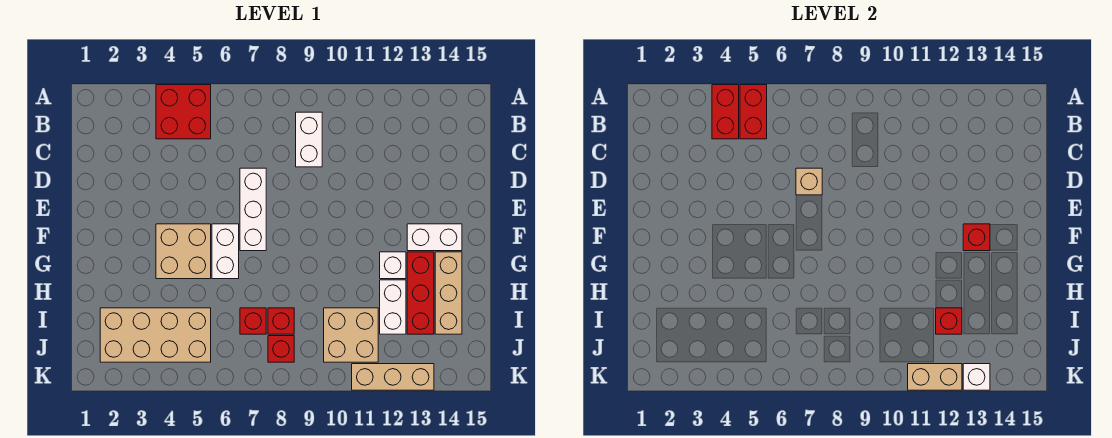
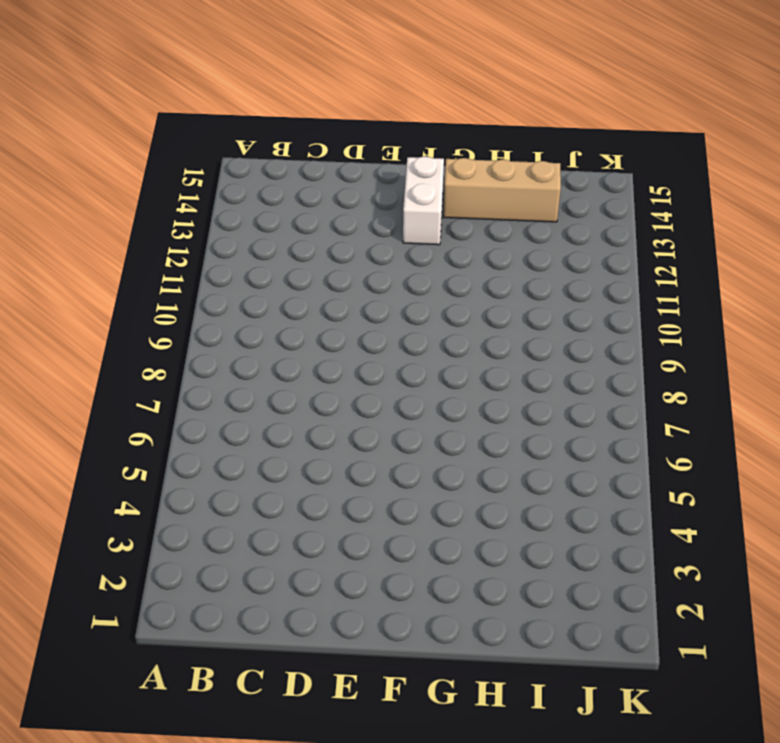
none -> red brick A4:B5 level 1
none -> white brick B9:C9 level 1
none -> white brick D7:F7 level 1

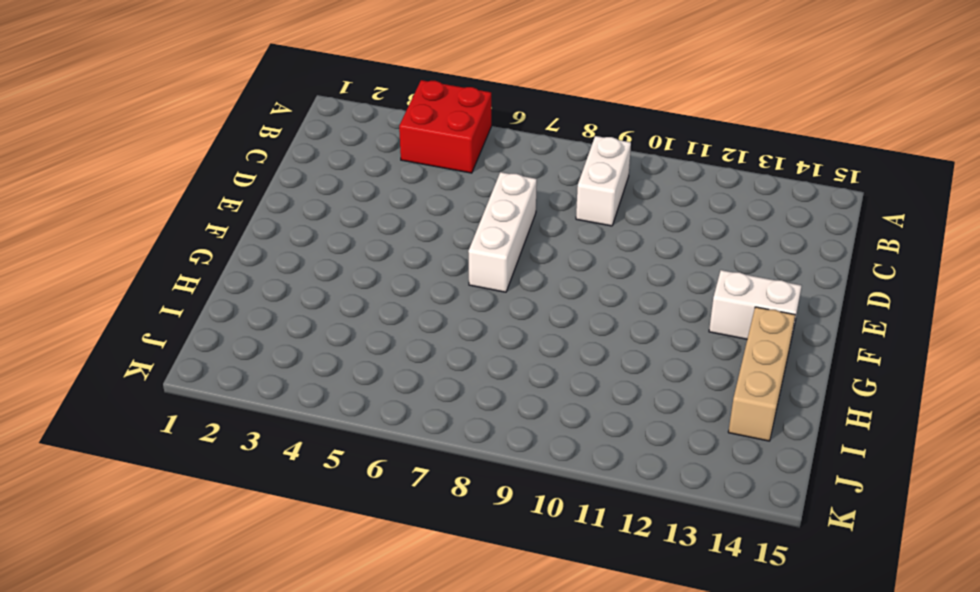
none -> tan brick F4:G5 level 1
none -> white brick F6:G6 level 1
none -> white brick G12 level 1

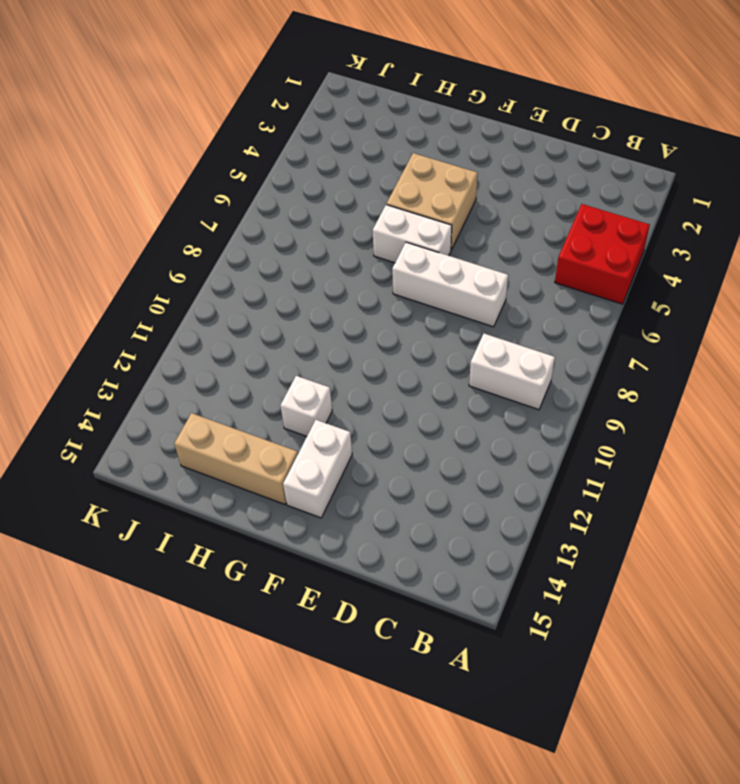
none -> red brick G13:I13 level 1
none -> white brick H12:I12 level 1
none -> tan brick I2:J5 level 1

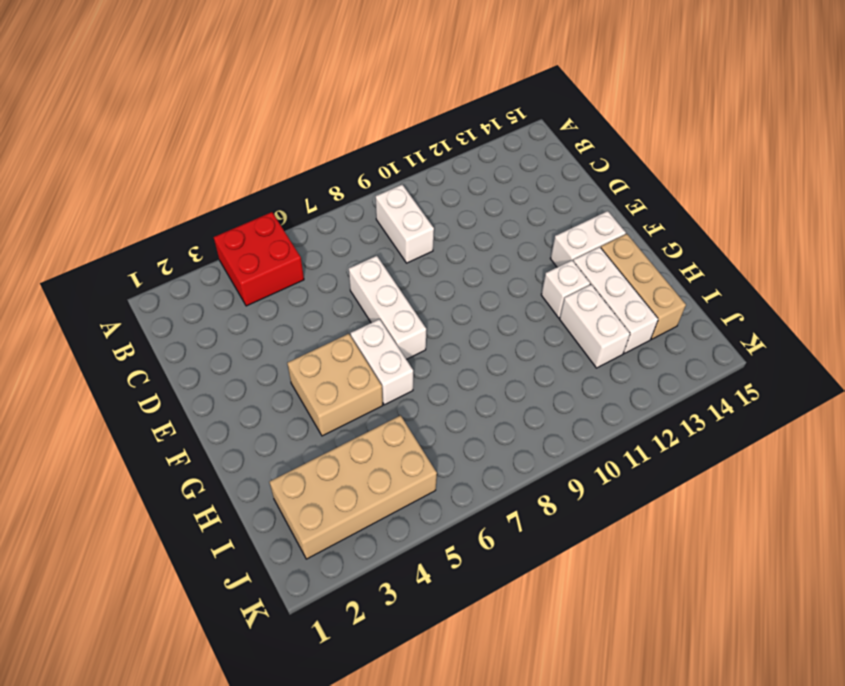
white brick G13:I13 level 1 -> red brick G13:I13 level 1
none -> red brick I7 level 1
none -> red brick I8 level 1
none -> tan brick I10:J11 level 1

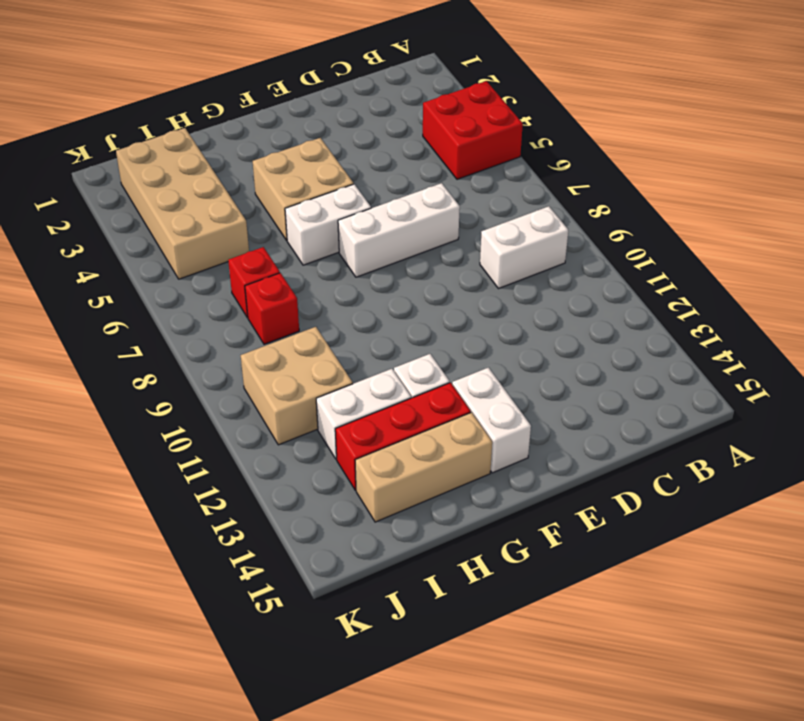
none -> red brick J8 level 1
none -> tan brick K11:K13 level 1
none -> red brick A4:B4 level 2

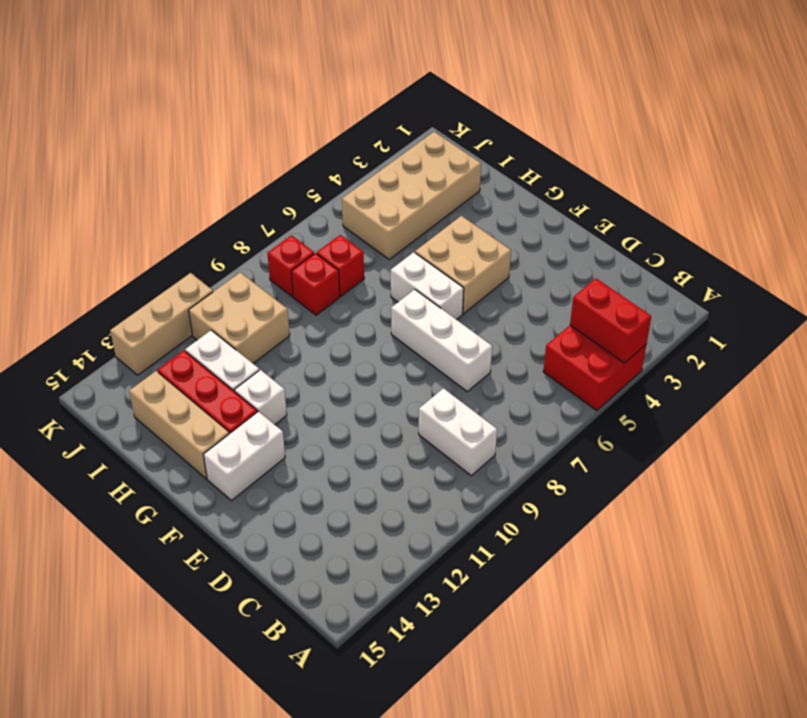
none -> red brick A5:B5 level 2
none -> tan brick D7 level 2
none -> red brick F13 level 2

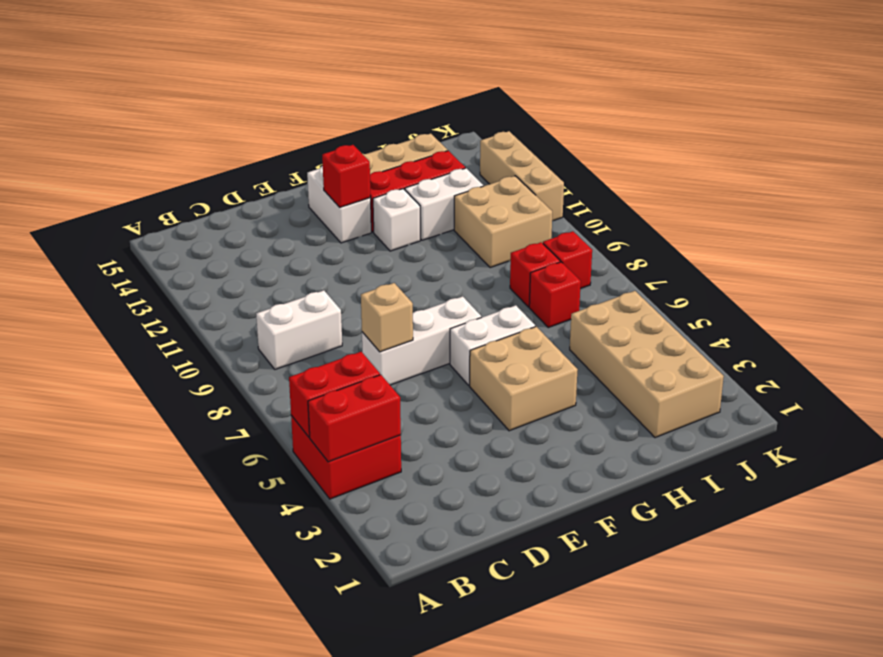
none -> red brick I12 level 2
none -> tan brick K11:K12 level 2
none -> white brick K13 level 2

